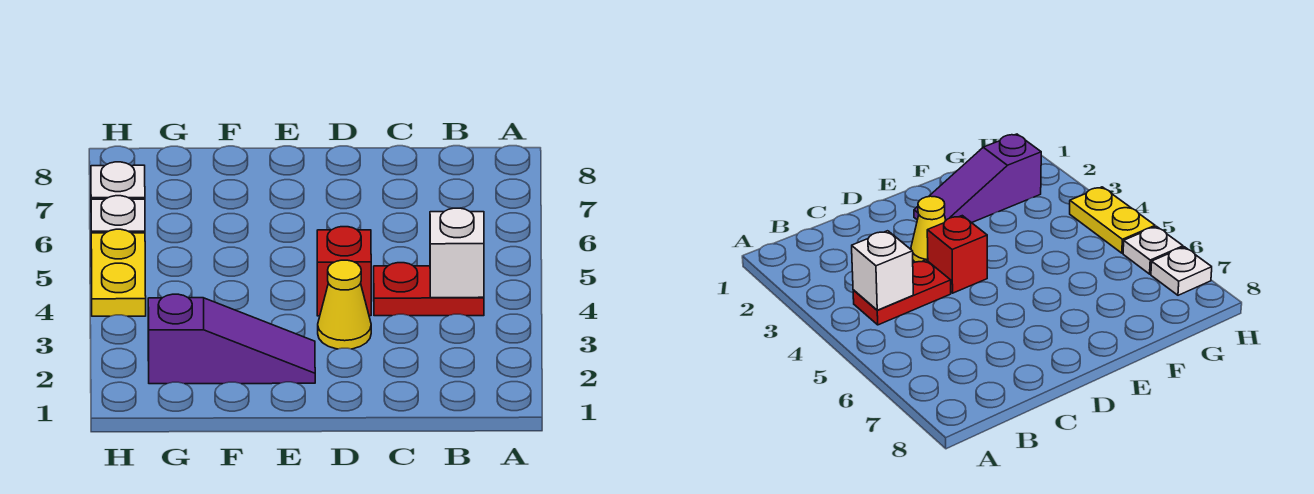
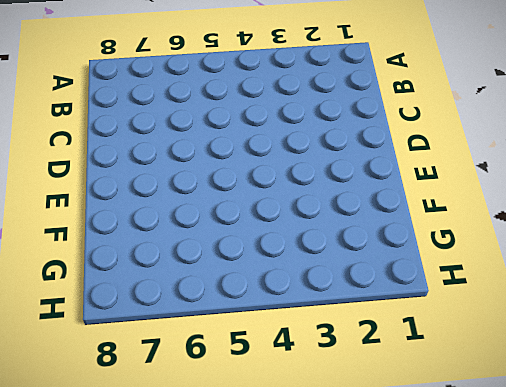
none -> red plate B4:C4 level 1
none -> yellow cone D3 level 1

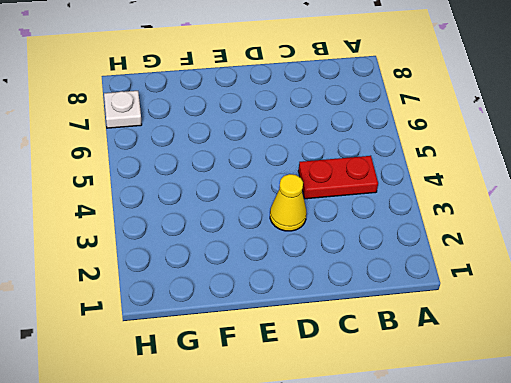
none -> red brick D4 level 1
none -> purple slope E2:G2 level 1 top G

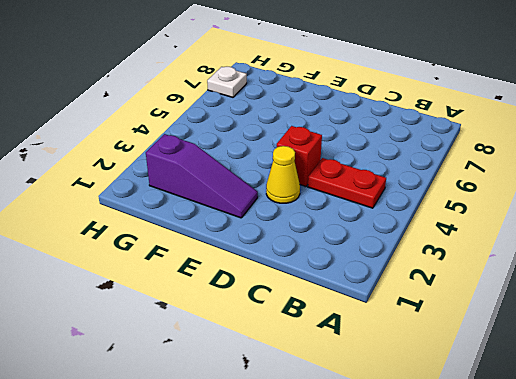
none -> yellow plate H4:H5 level 1
none -> white plate H6 level 1

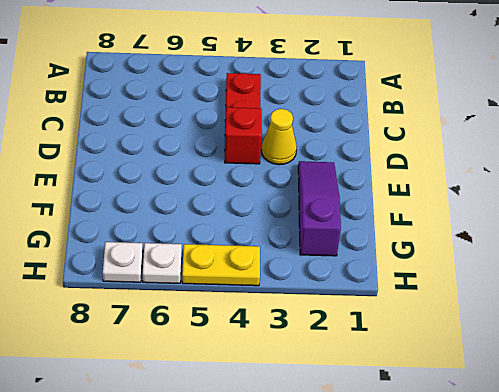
none -> white brick B4 level 2

